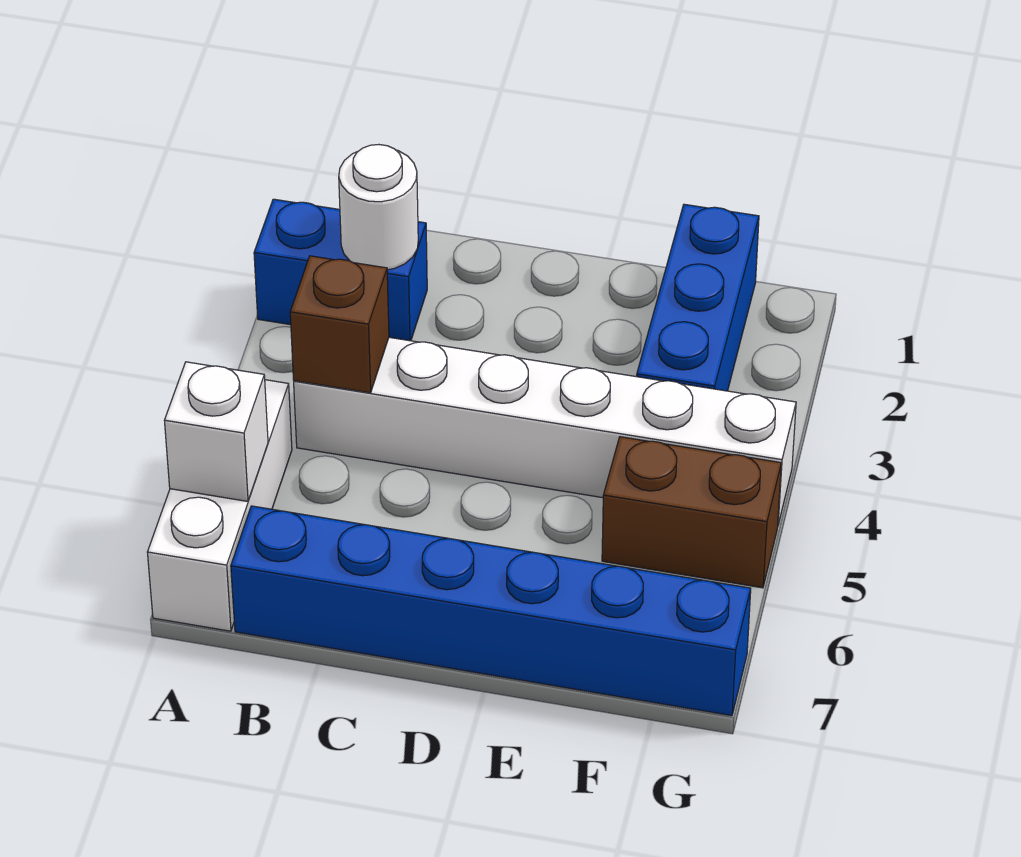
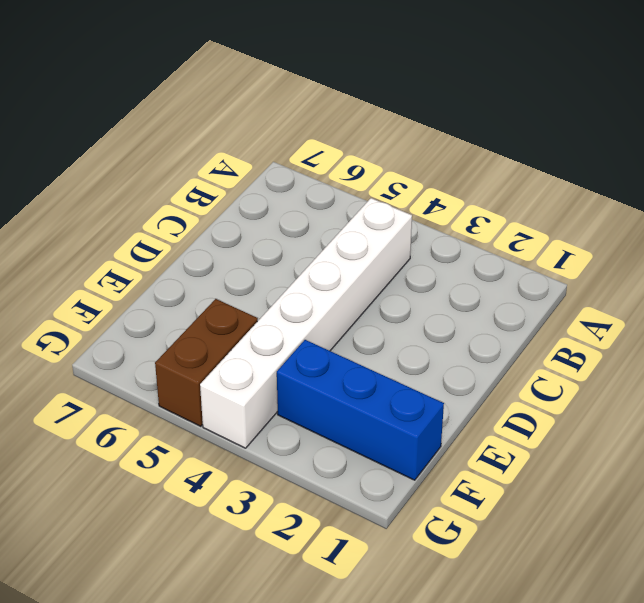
none -> blue brick A2:B2 level 1
none -> white brick A5:A7 level 1

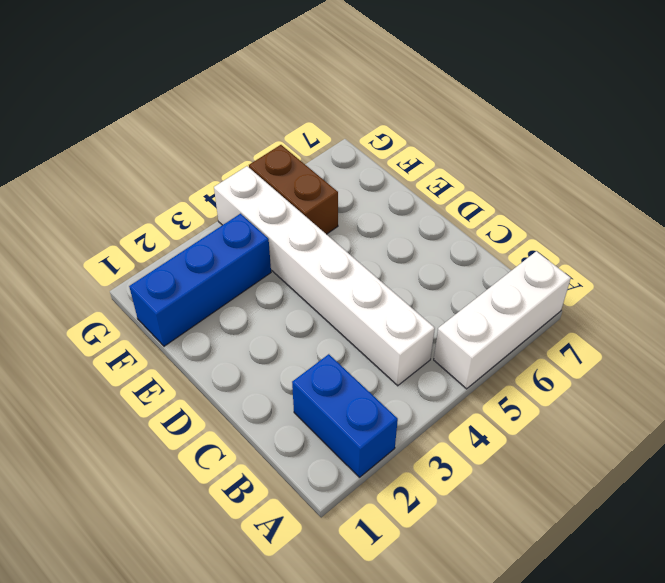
none -> blue brick B7:G7 level 1
none -> white brick A6 level 2

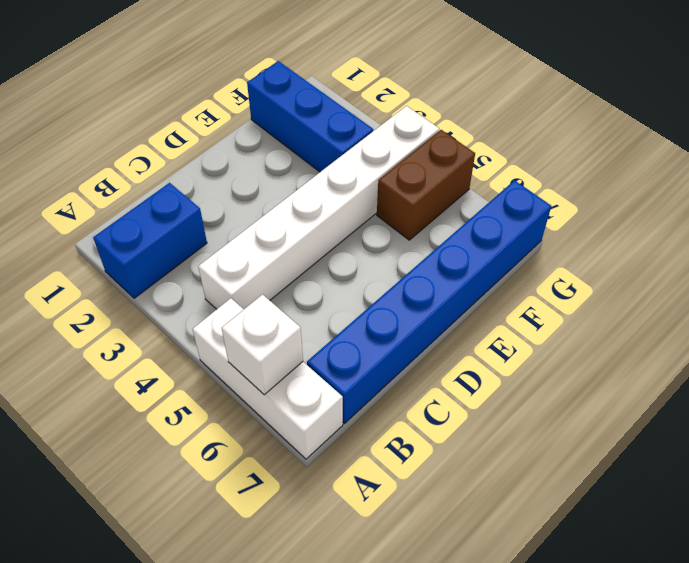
none -> white round brick B2 level 2
none -> brown brick B4 level 2

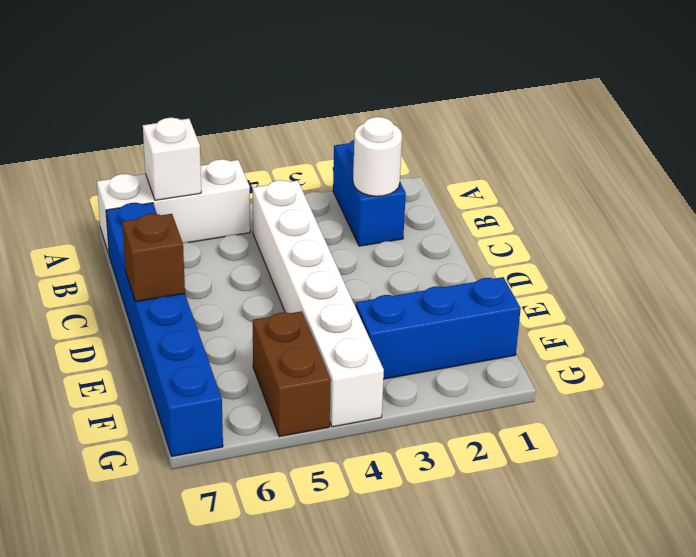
brown brick D7 level 2 -> brown brick B4 level 2

